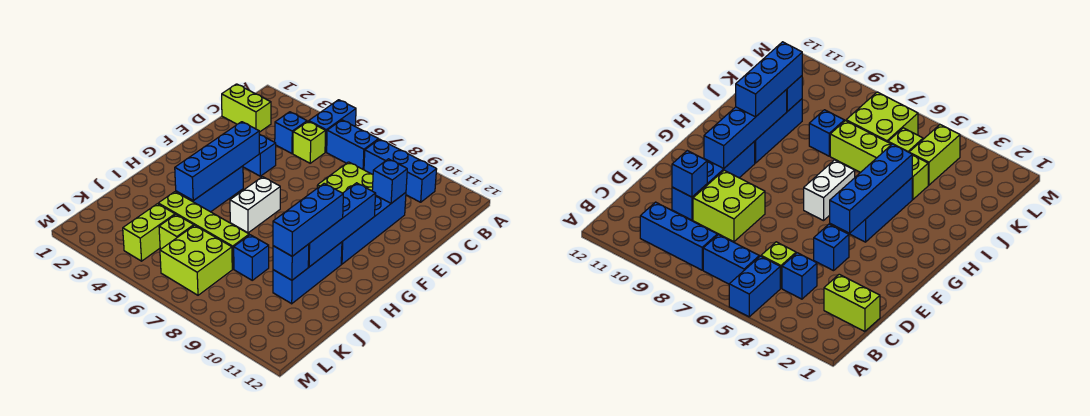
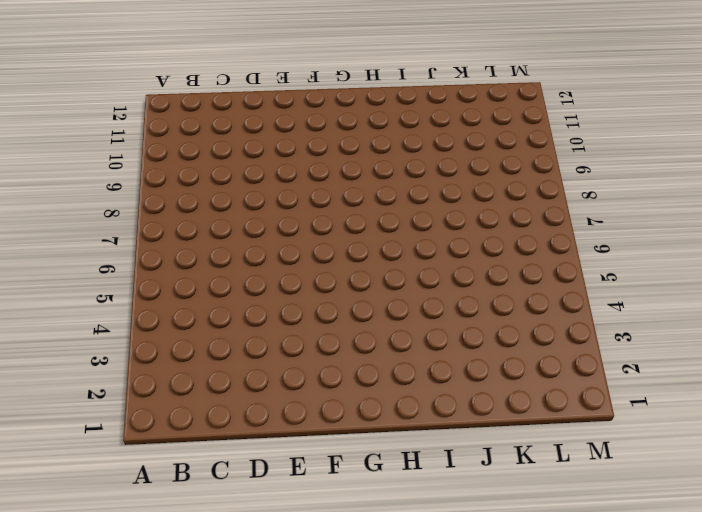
none -> blue brick A5:B5 level 1
none -> blue brick B6:B7 level 1
none -> blue brick B8:B10 level 1

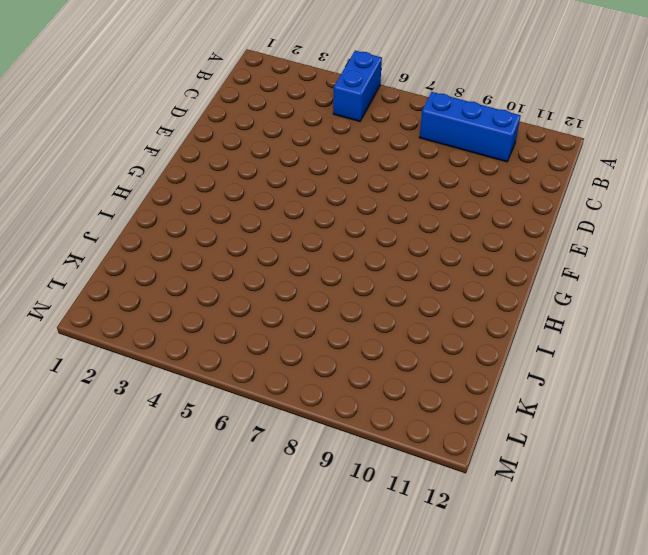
none -> blue brick B6:B7 level 1
none -> lime brick C1:C2 level 1
none -> blue brick C4 level 1

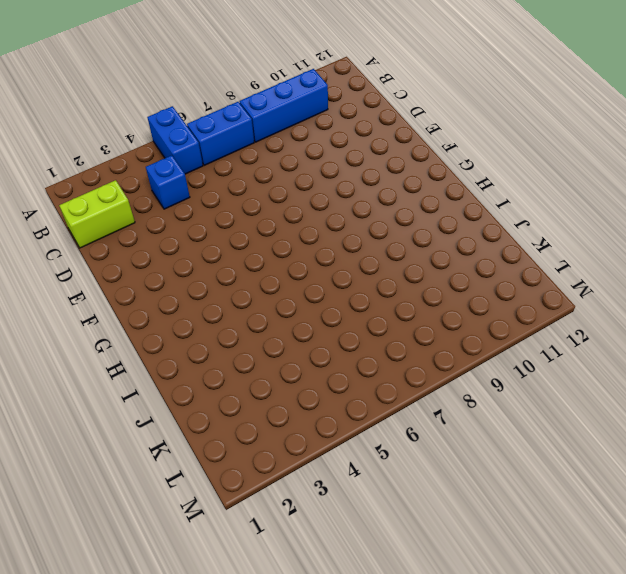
none -> lime brick C5 level 1
none -> lime brick D8:E9 level 1
none -> blue brick D10:G10 level 1

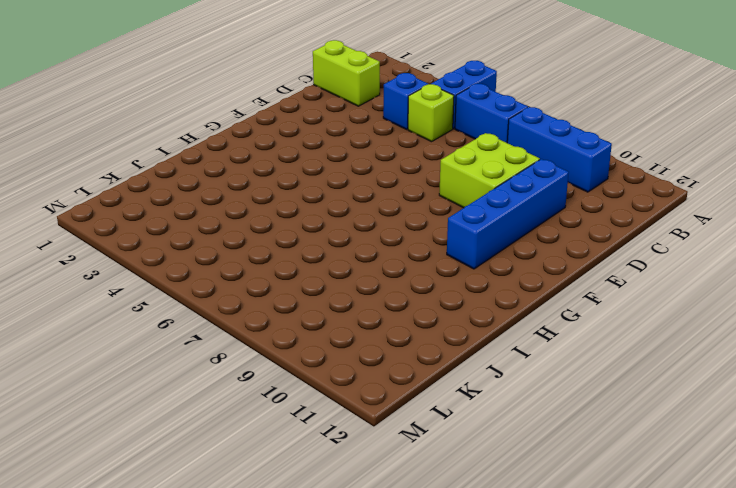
none -> blue brick E4 level 1
none -> blue brick G4:I4 level 1
none -> white brick G6:H6 level 1

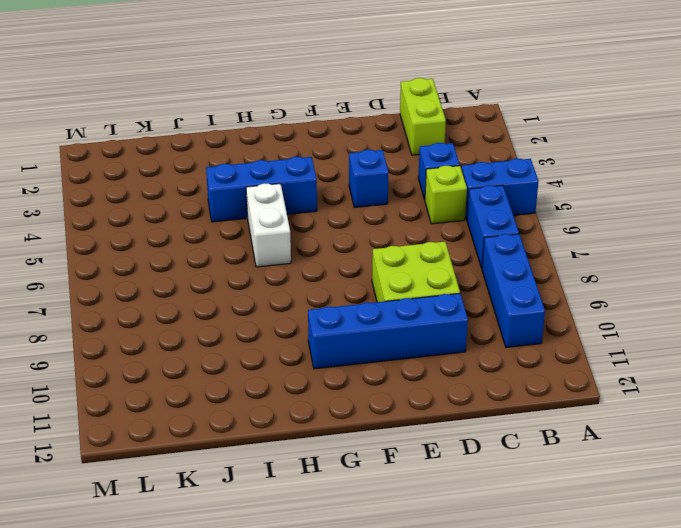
white brick H5:H6 level 1 -> white brick G6:H6 level 1
none -> blue brick H10:J10 level 1
none -> lime brick J4:J7 level 1
none -> blue brick J8 level 1

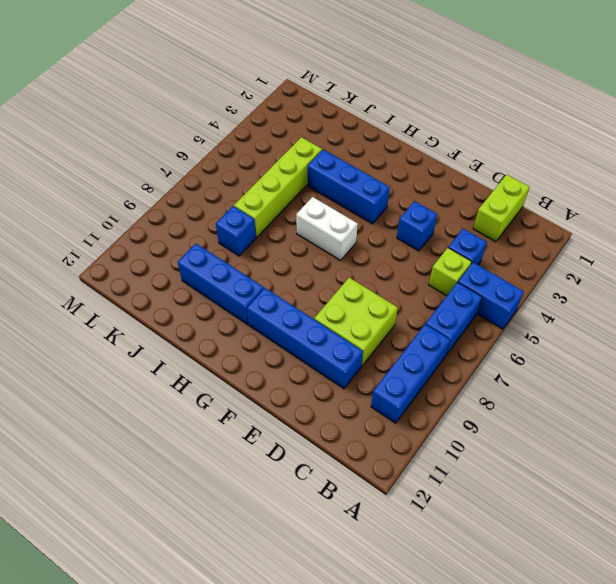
none -> lime brick K4:L4 level 1
none -> lime brick K5 level 1
none -> lime brick K6:L7 level 1

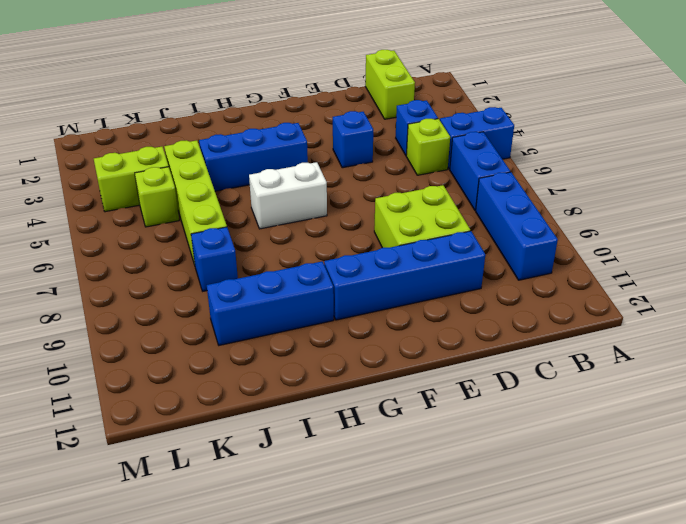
none -> lime brick K6:L7 level 1
none -> blue brick D10 level 2
none -> blue brick F4:I4 level 2

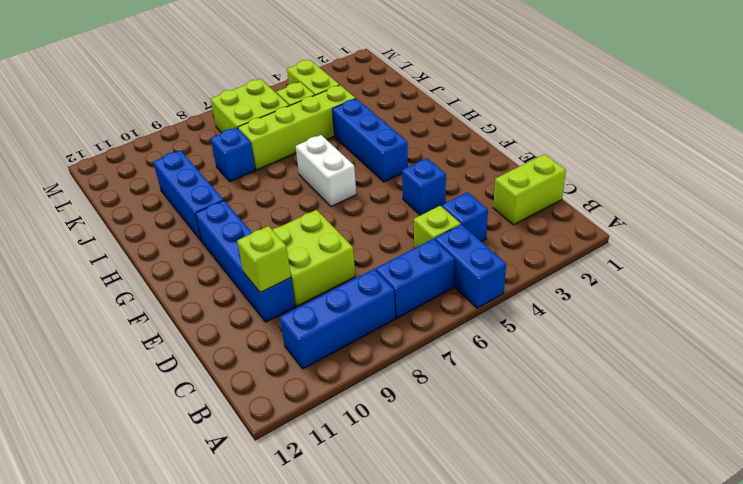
lime brick D10 level 2 -> blue brick D10 level 2
none -> blue brick F4:I4 level 2
none -> blue brick F10:I10 level 2
none -> blue brick J10 level 2

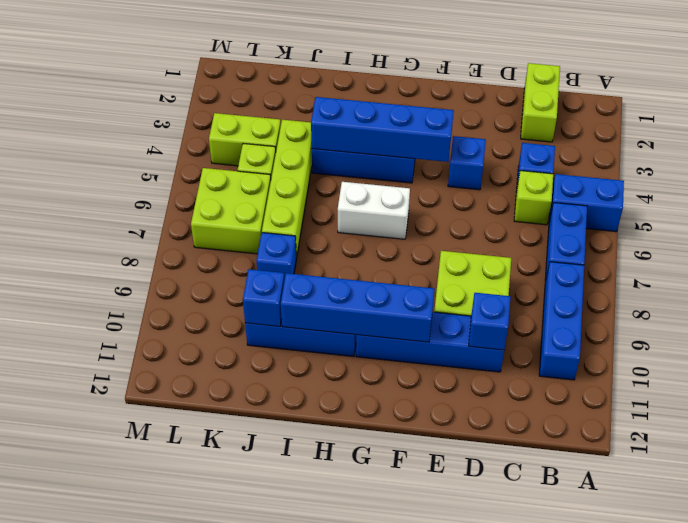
none -> blue brick H10:J10 level 3

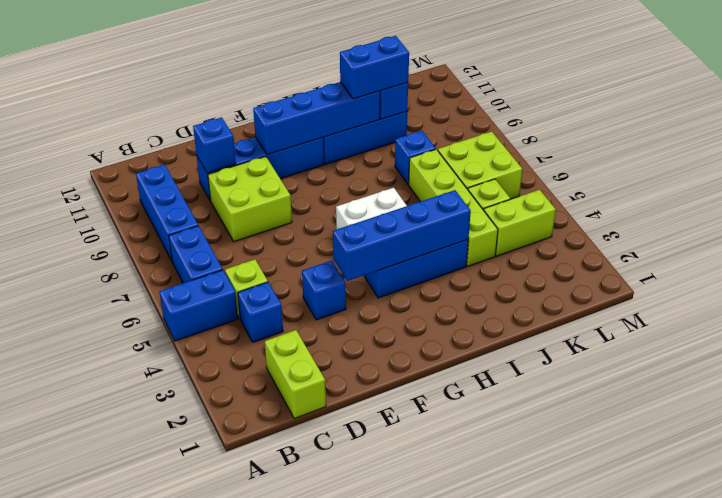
blue brick I10:J10 level 3 -> blue brick H10:J10 level 3

